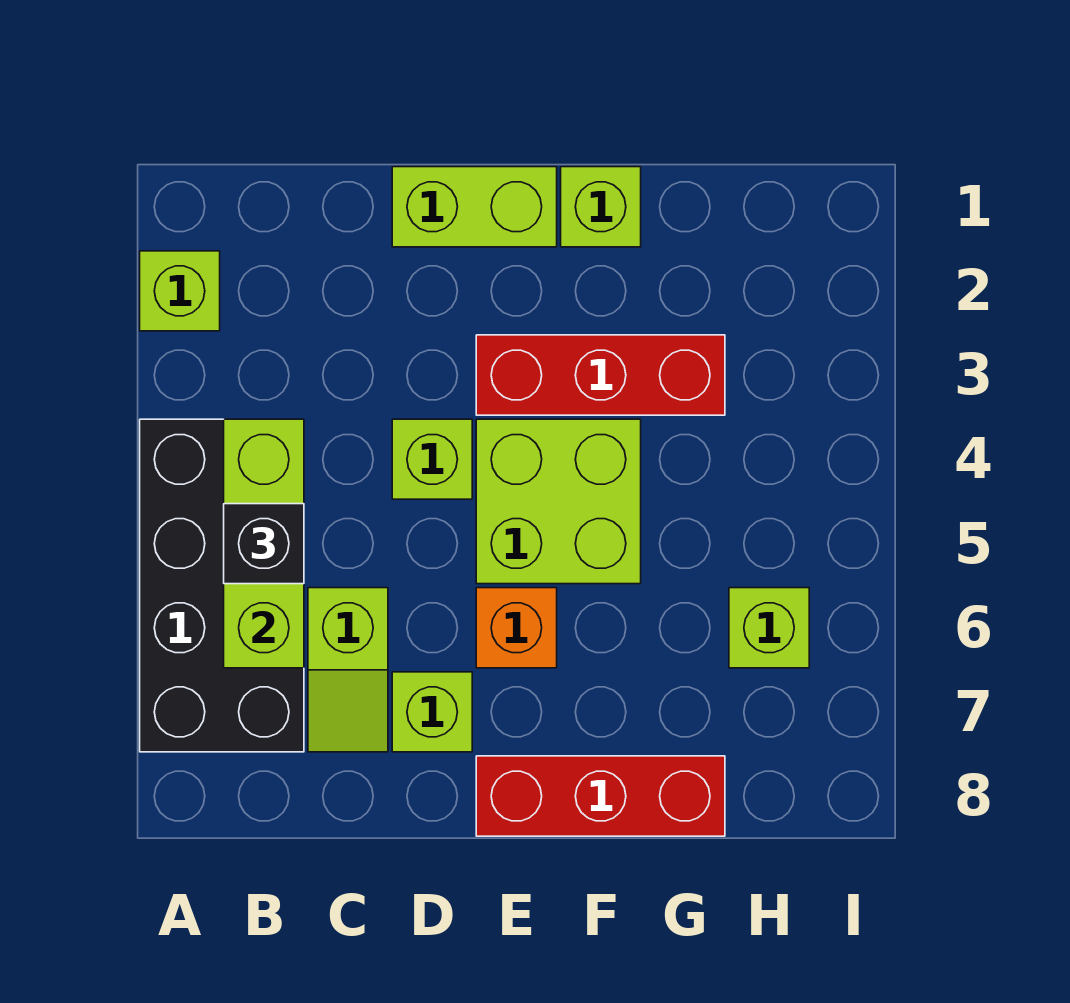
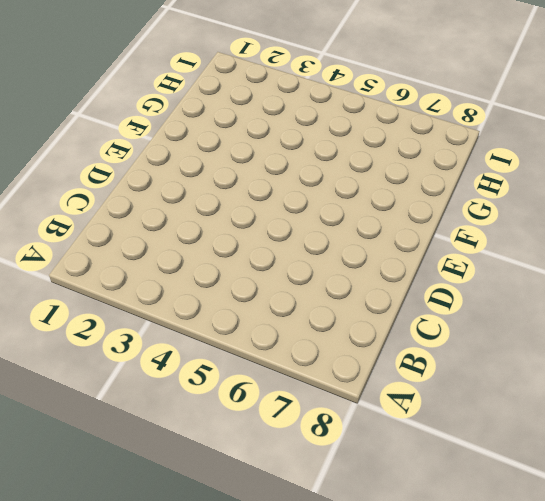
none -> lime brick A2 level 1
none -> black brick A4:B7 level 1
none -> lime slope C6:C7 level 1 top 6

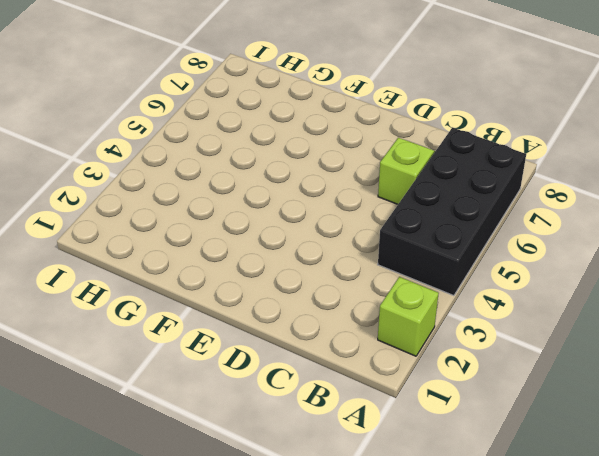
none -> lime brick D1:E1 level 1
none -> lime brick D4 level 1
none -> lime brick D7 level 1

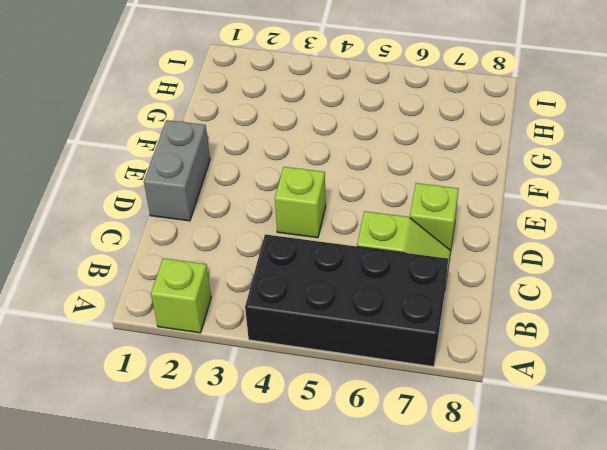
grey brick D1:E1 level 1 -> lime brick D1:E1 level 1
none -> red brick E3:G3 level 1
none -> lime brick E4:F5 level 1
none -> orange brick E6 level 1

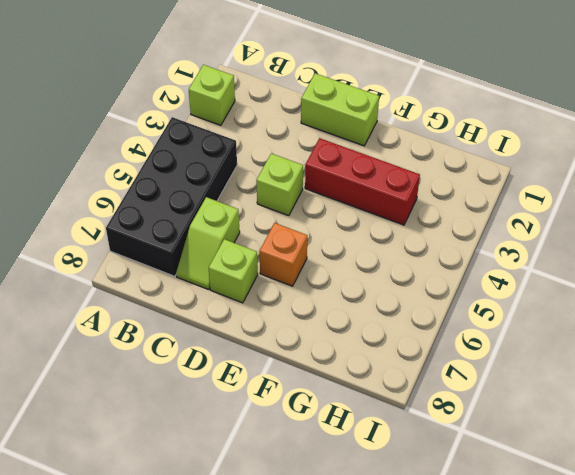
none -> lime brick E4:F5 level 1
none -> red brick E8:G8 level 1
none -> lime brick F1 level 1

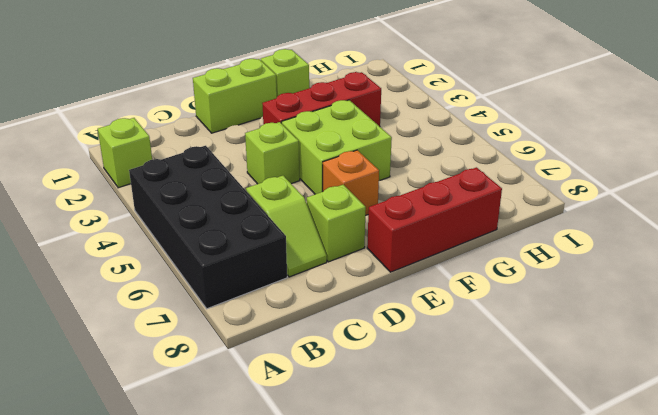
none -> lime brick H6 level 1
none -> lime brick B4:B6 level 2
none -> black brick B5 level 3

